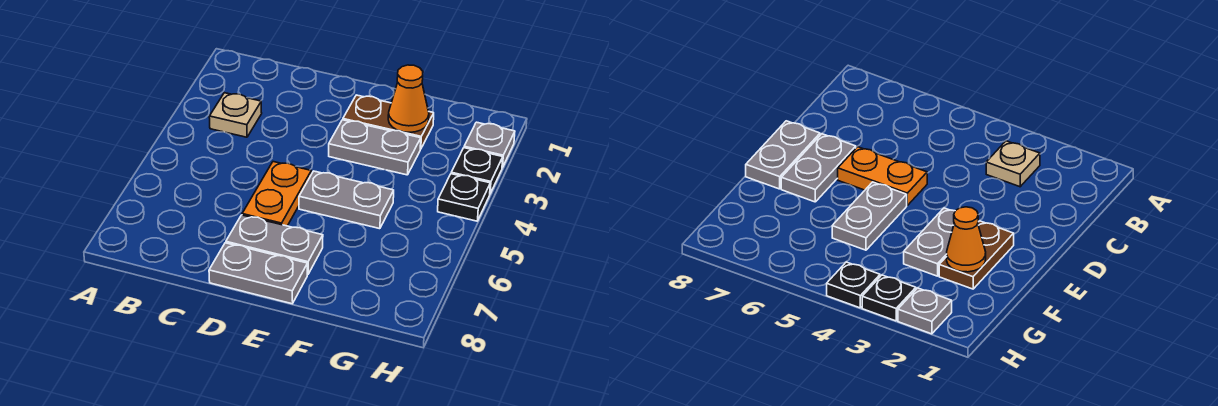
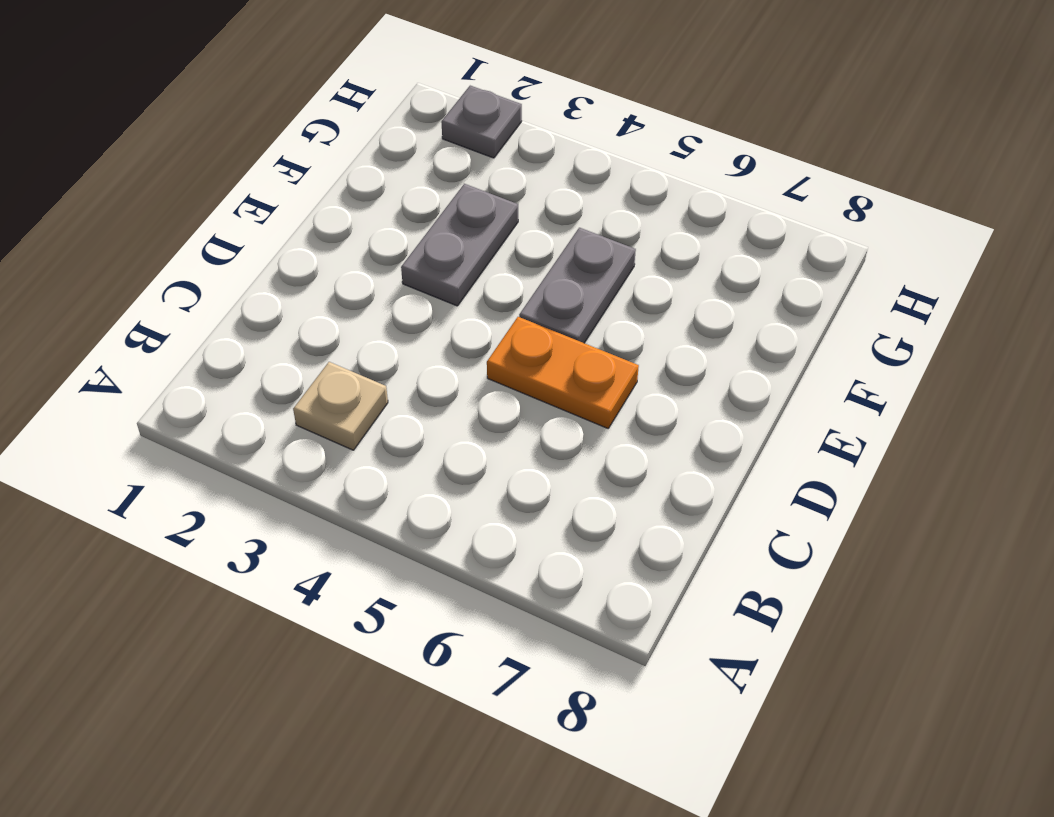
none -> grey plate D7:E7 level 1
none -> grey plate D8:E8 level 1

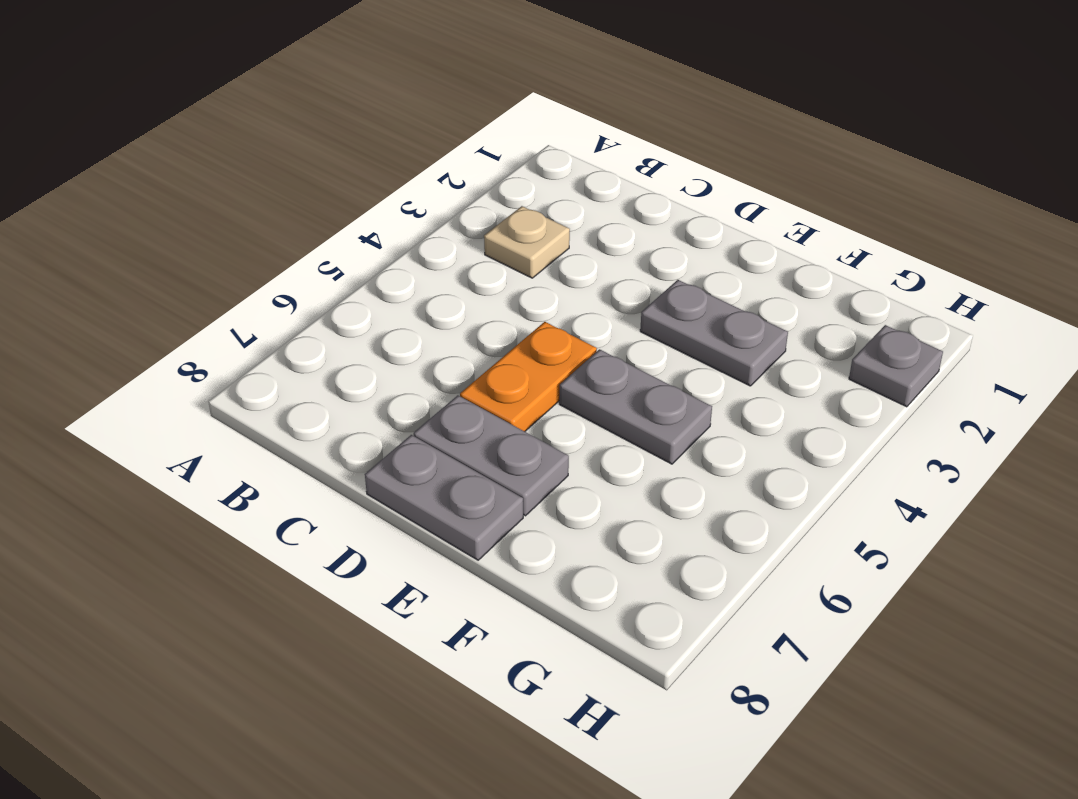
none -> brown plate E2:F2 level 1
none -> black plate H3 level 1

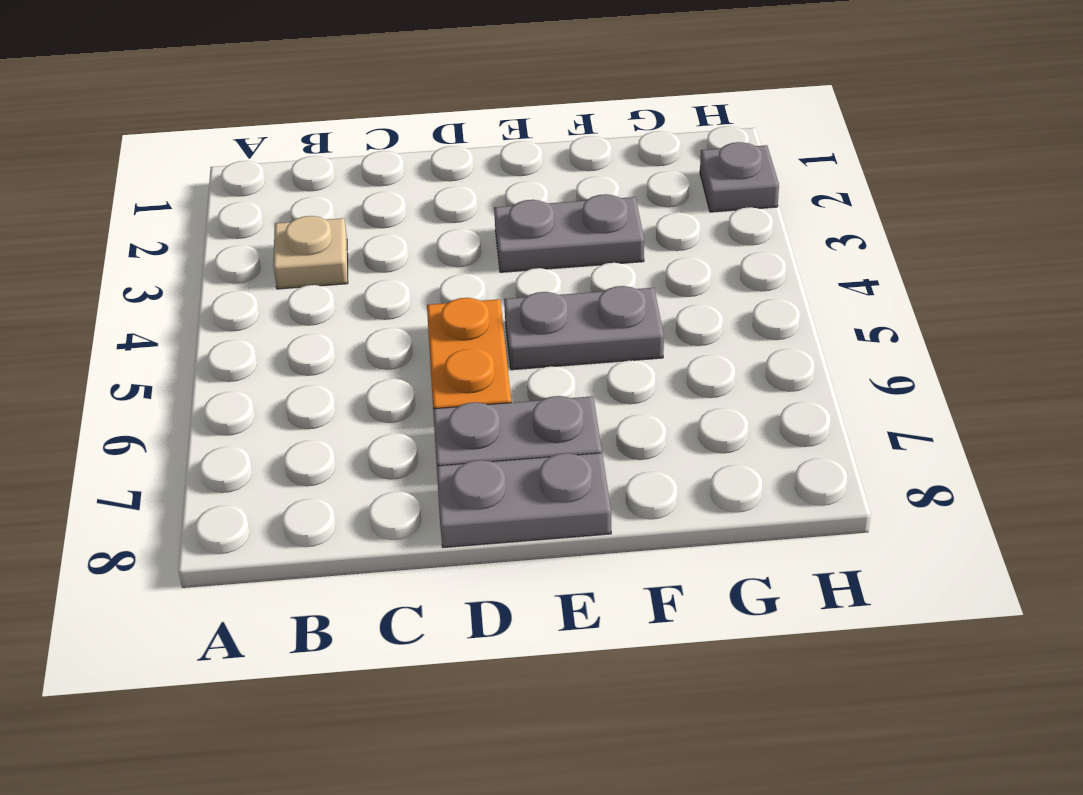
none -> brown plate E2:F2 level 1
none -> black plate H3 level 1

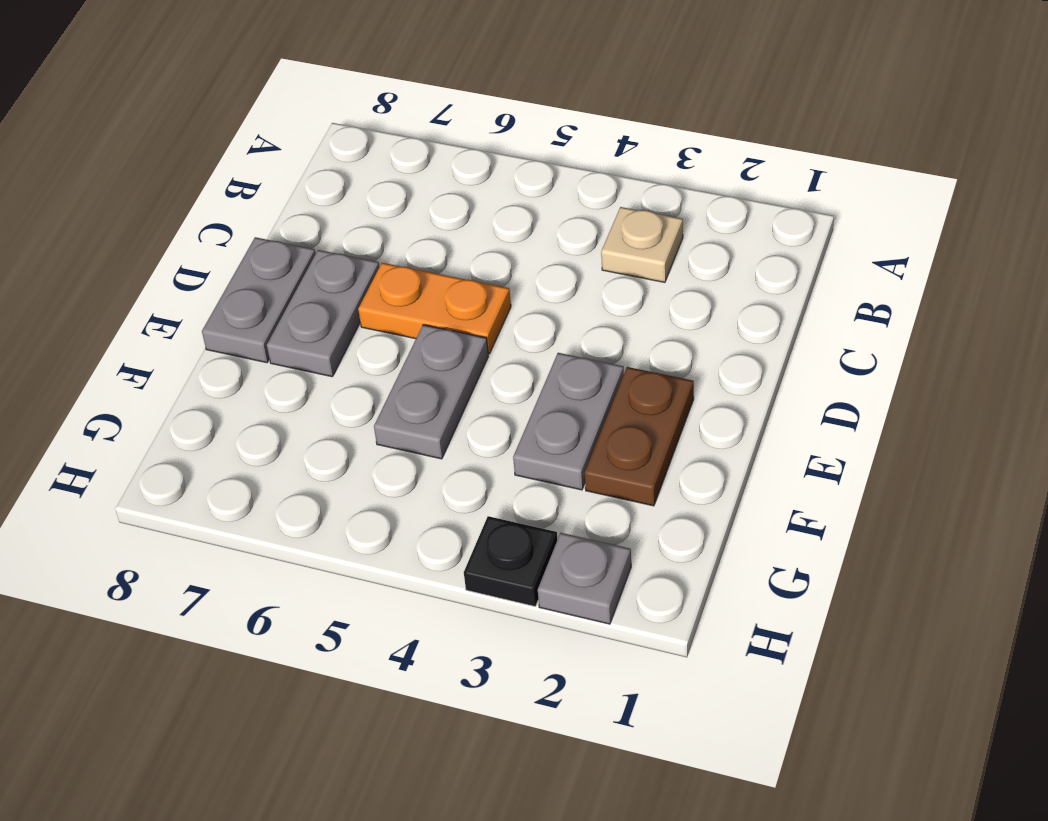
none -> black plate H4 level 1
none -> orange cone F2 level 2

